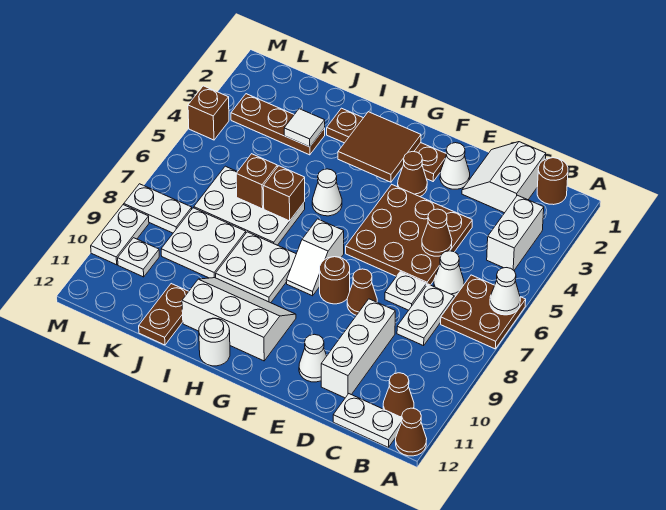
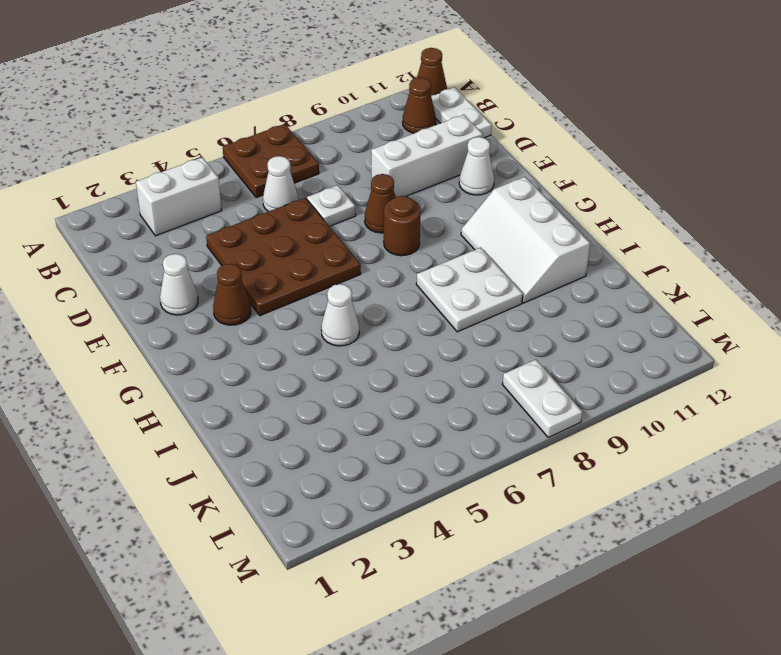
none -> brown round brick B1 level 1
none -> white slope C1:D2 level 1 top C
none -> white plate C7:C8 level 1
none -> brown plate F2:I2 level 1

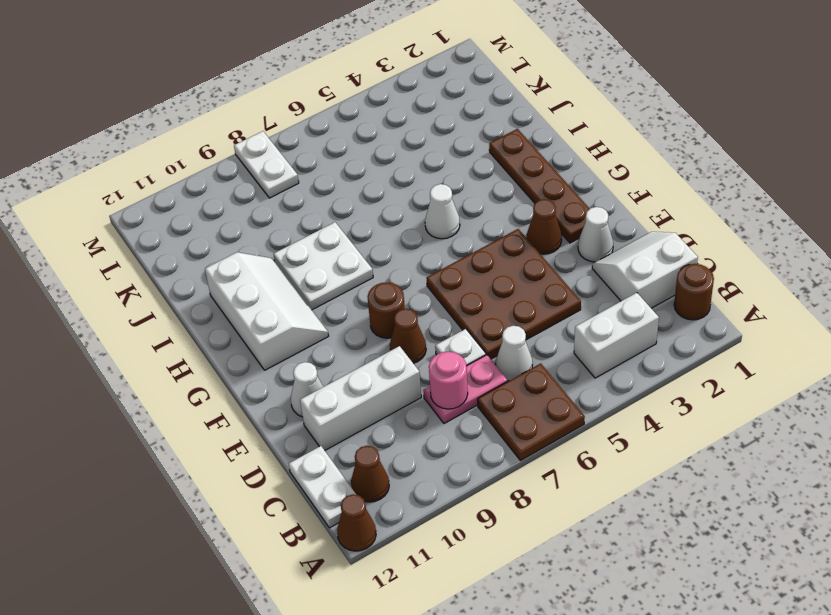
pink plate C7:C8 level 1 -> white plate C7:C8 level 1
pink round brick C8 level 2 -> none
none -> white slope G7:G8 level 1 top 7
none -> white round brick H12 level 1
none -> white plate I6:K7 level 1
none -> brown plate J3:L3 level 1

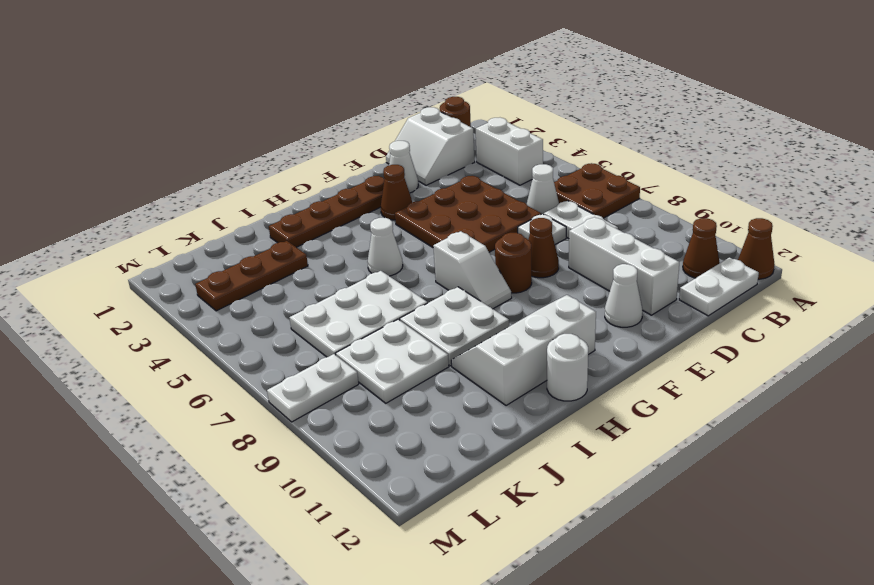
none -> brown plate J11:J12 level 1
none -> white plate L10 level 1
none -> brown brick M4 level 1
none -> white plate M9:M10 level 1

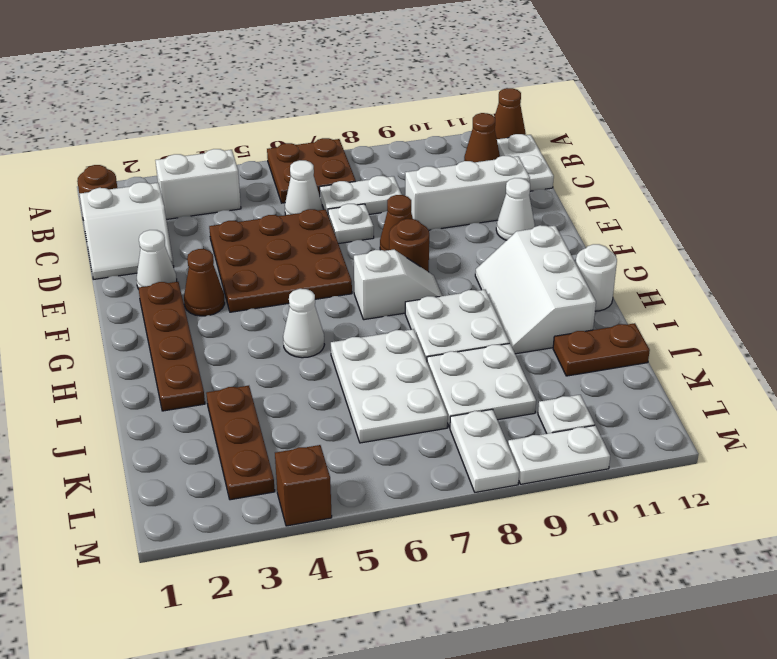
none -> white cone A6 level 2
none -> brown cone D5 level 2
none -> brown tile G2:H3 level 2
none -> brown brick I6 level 2

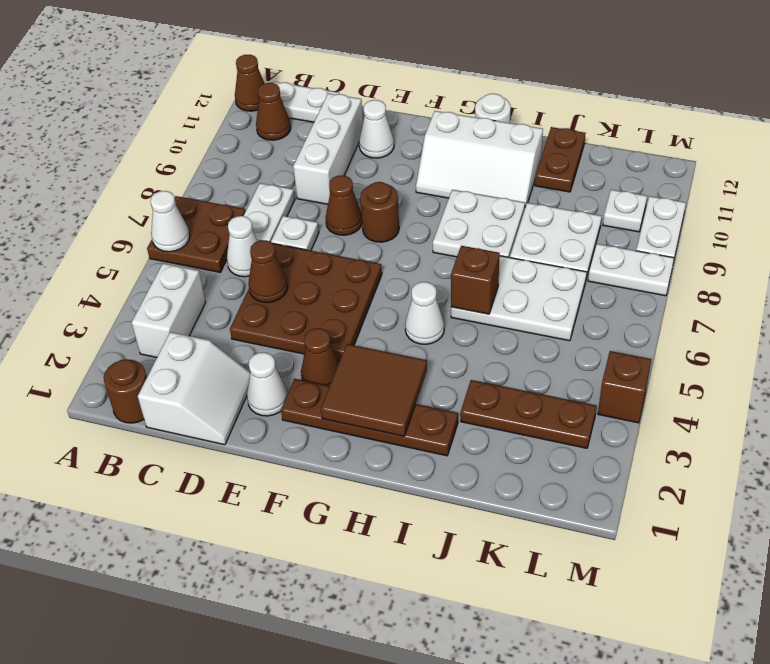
none -> white slope G7:G8 level 1 top 7
none -> white tile J3 level 2
none -> brown brick J6 level 2

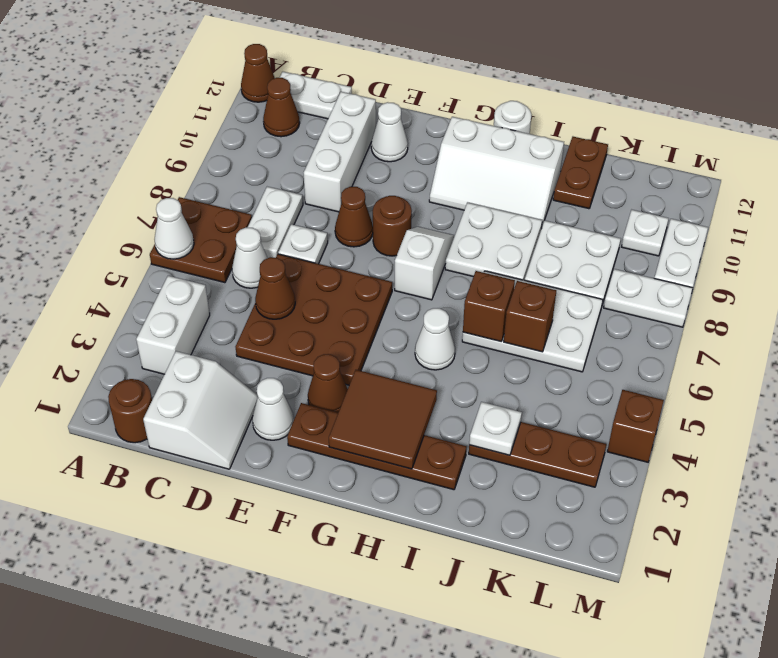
white plate J3 level 2 -> white tile J3 level 2

